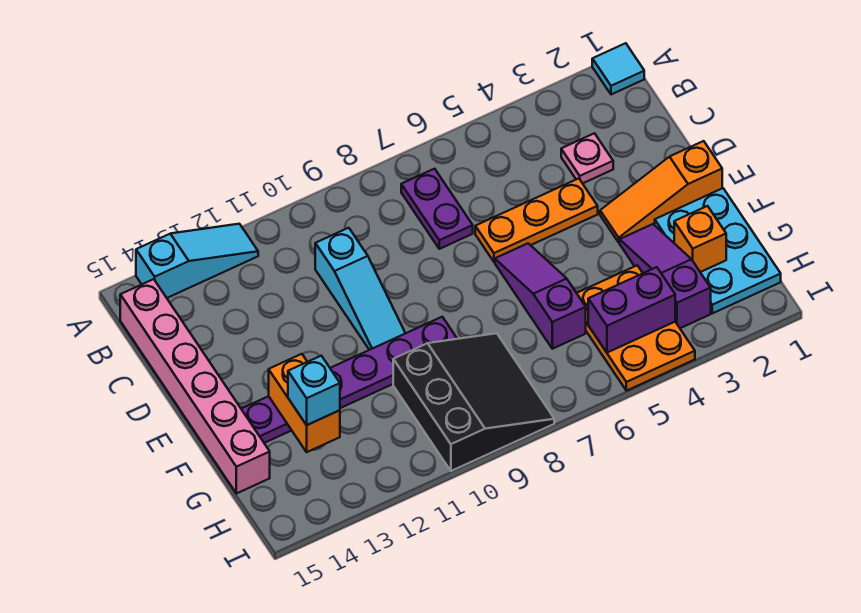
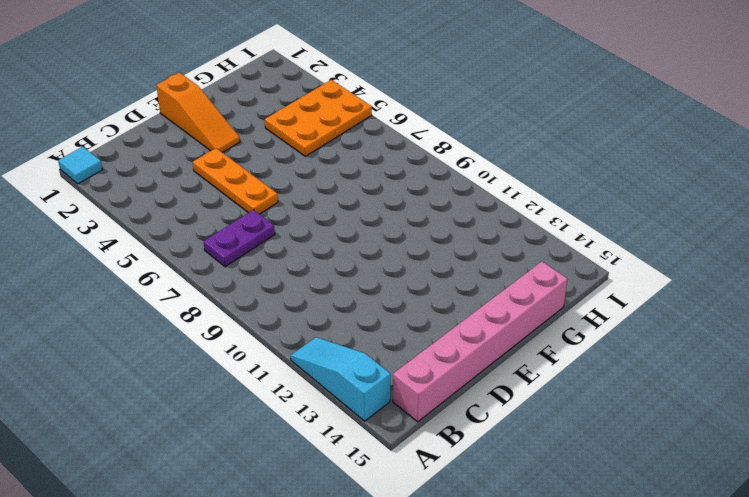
none -> pink plate C3 level 1
none -> cyan slope C10:E10 level 1 top C
none -> purple slope E6:G6 level 1 top G

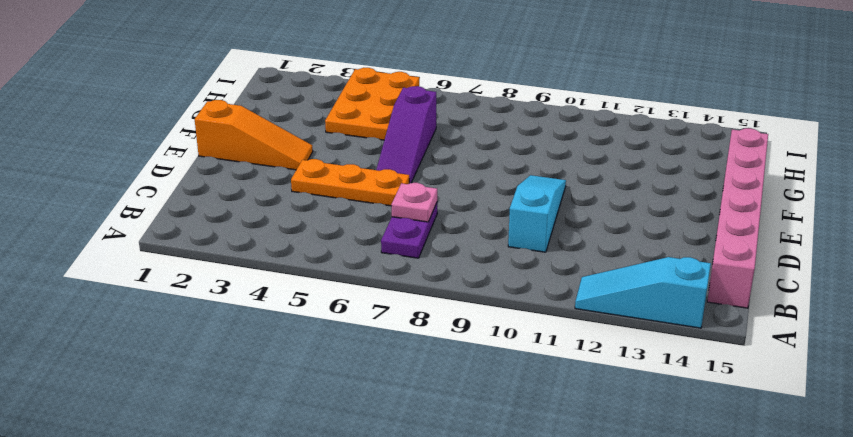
pink plate C7 level 2 -> pink plate C3 level 1
none -> cyan tile A1 level 1
none -> cyan plate F1:H2 level 1
none -> purple slope F3:H3 level 1 top H

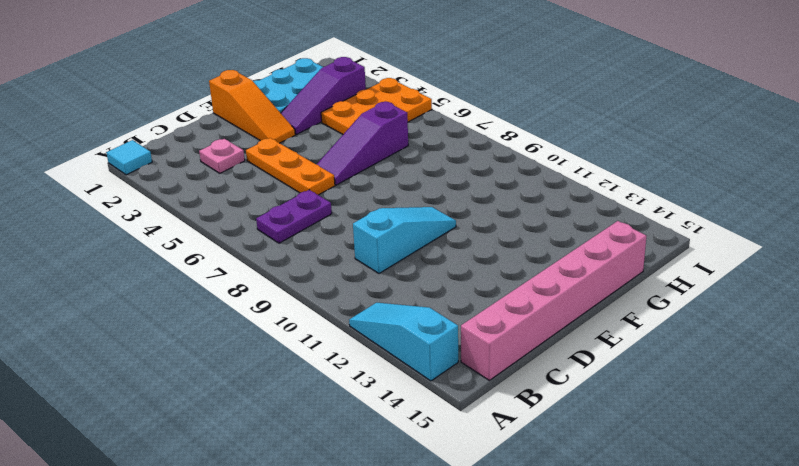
none -> purple plate F9:F14 level 1
none -> black slope G8:I10 level 1 top 10
none -> orange brick F13:G13 level 2

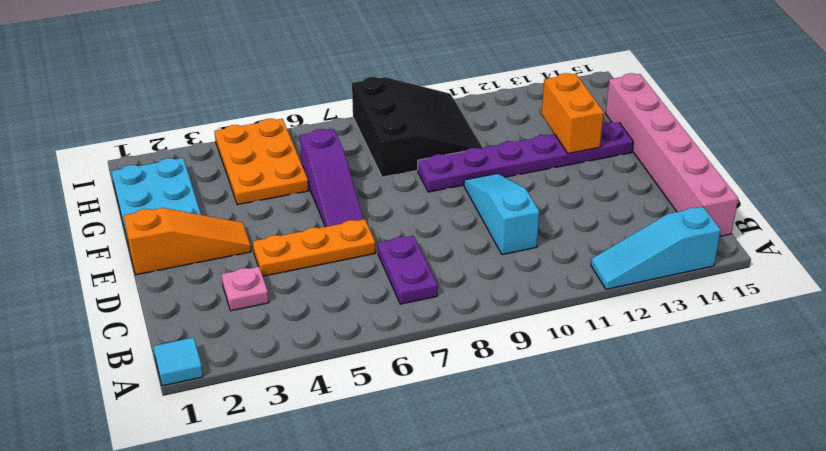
black slope G8:I10 level 1 top 8 -> black slope G8:I10 level 1 top 10
none -> purple slope F3:H3 level 1 top H
none -> orange brick G2 level 2
none -> purple brick H4:H5 level 2

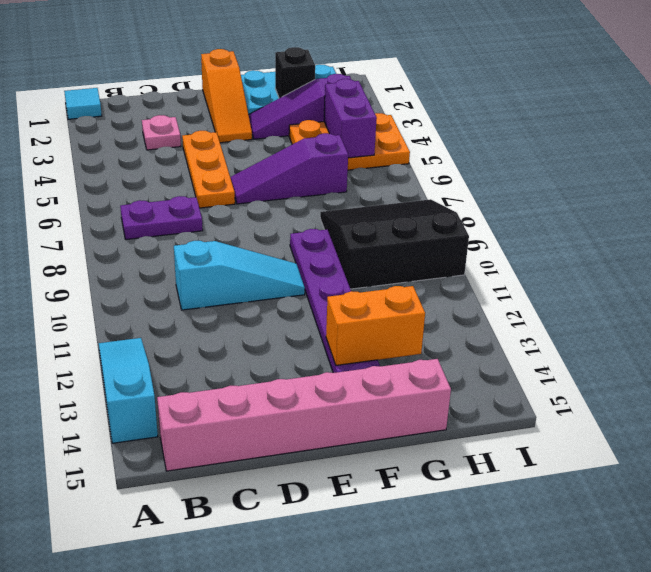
black brick G2 level 2 -> orange brick G2 level 2
none -> cyan brick G13 level 3

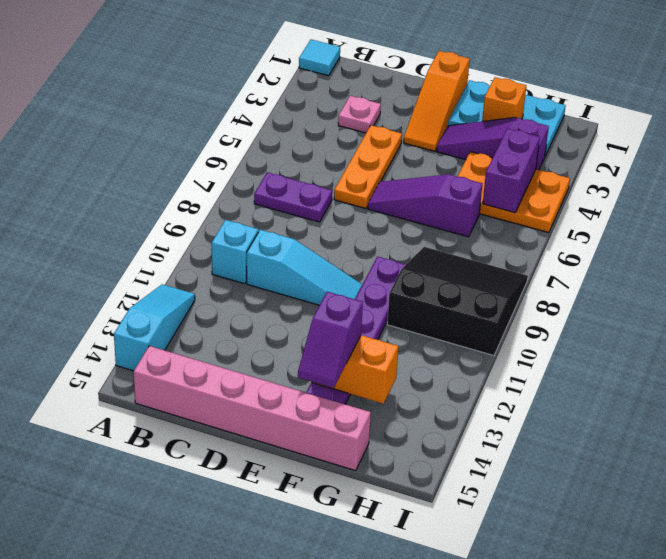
cyan brick B10 level 1 -> cyan brick G13 level 3
purple slope F13:F14 level 3 top 13 -> none

